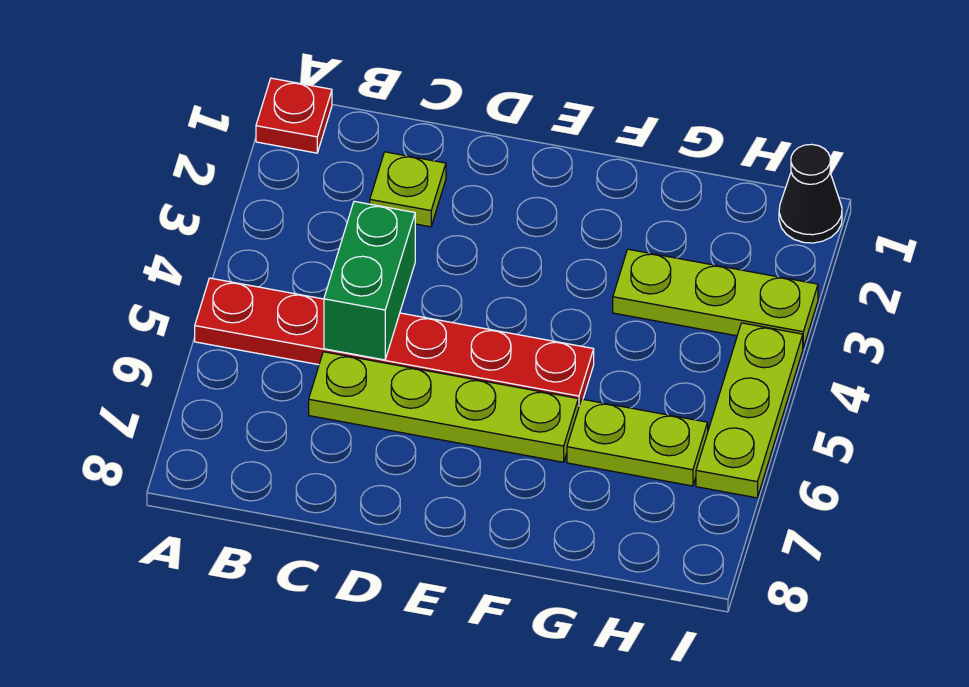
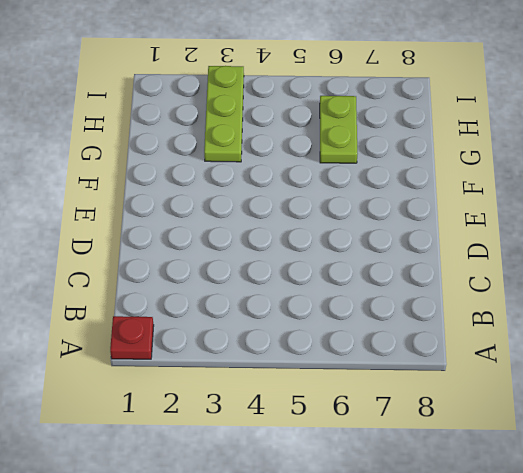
none -> red plate A5:F5 level 1
none -> lime plate C2 level 1

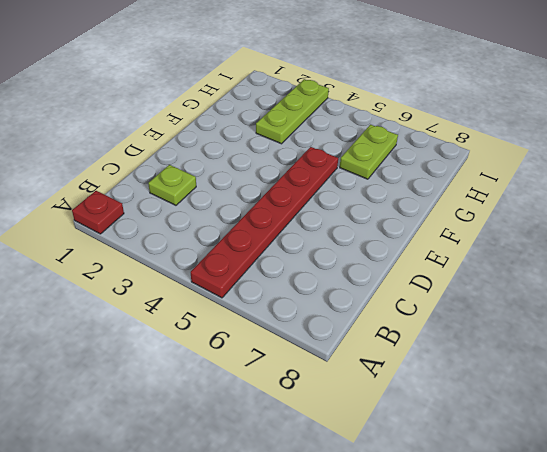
none -> lime plate C6:F6 level 1
none -> black cone I1 level 1

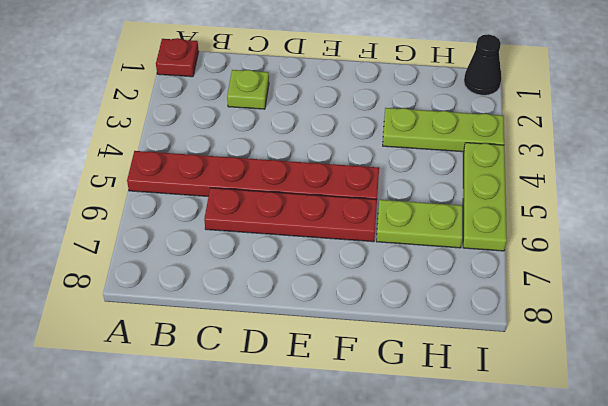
red plate C6:F6 level 1 -> lime plate C6:F6 level 1
none -> green brick C4:C5 level 2

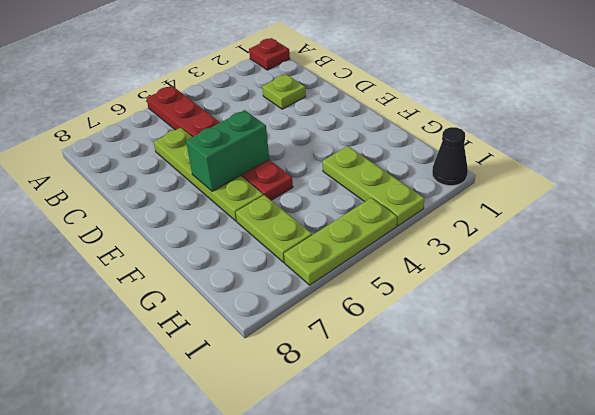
green brick E5:E6 level 2 -> green brick C4:C5 level 2

